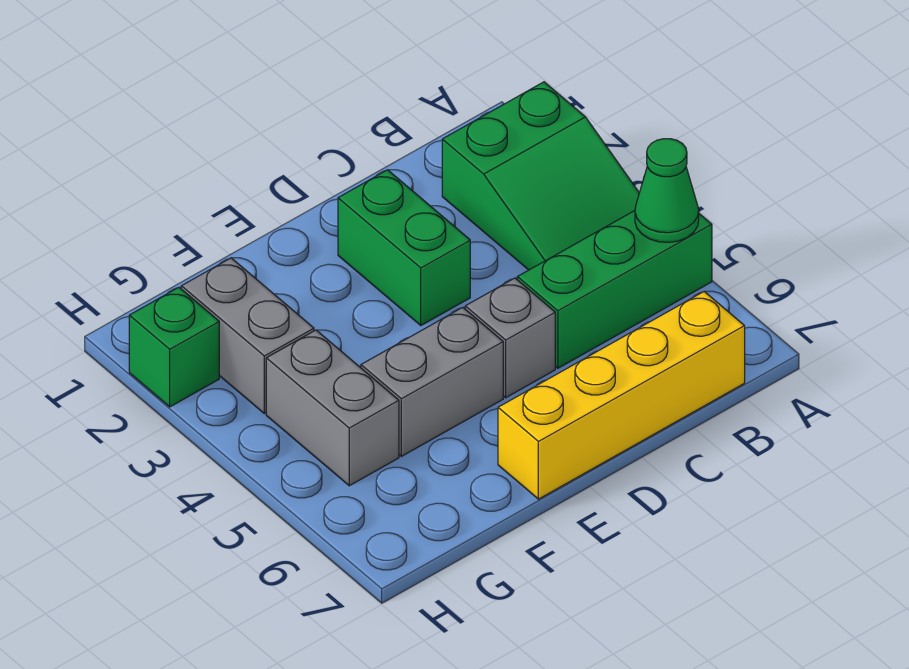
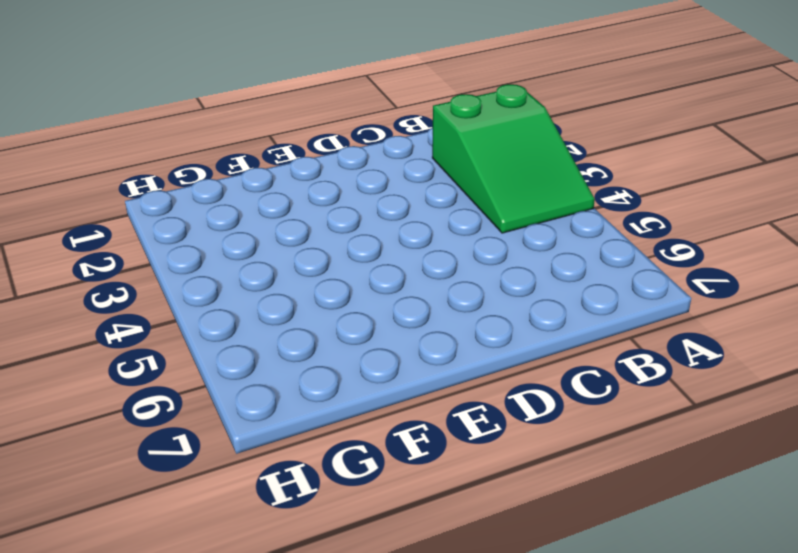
none -> green brick A5:C5 level 1
none -> yellow brick B7:E7 level 1

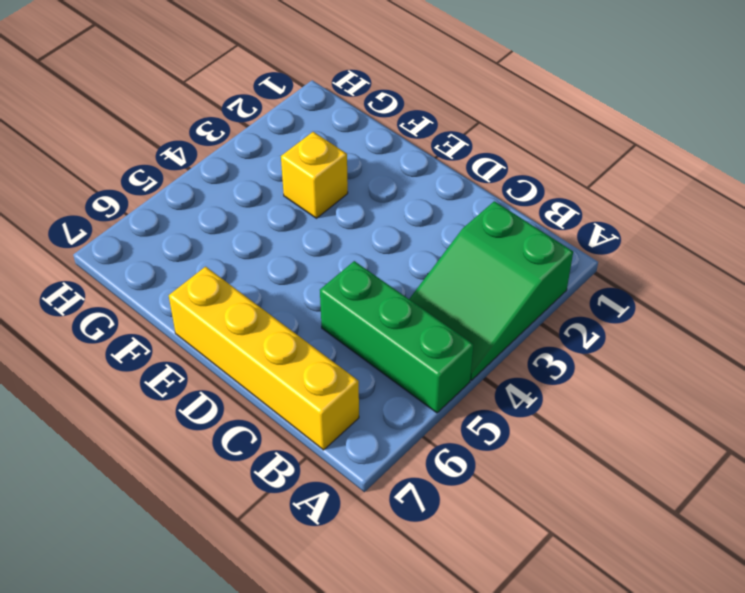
yellow brick F3 level 1 -> none
none -> green brick D2:D3 level 1
none -> grey brick D5 level 1

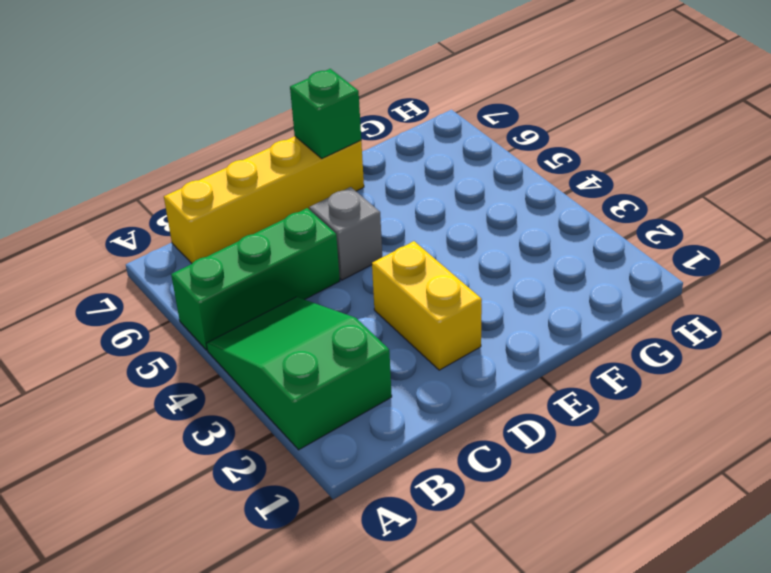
yellow brick D2:D3 level 1 -> green brick D2:D3 level 1
green brick E7 level 2 -> green brick H2 level 1
none -> grey brick E5:F5 level 1
none -> grey brick G2:G3 level 1

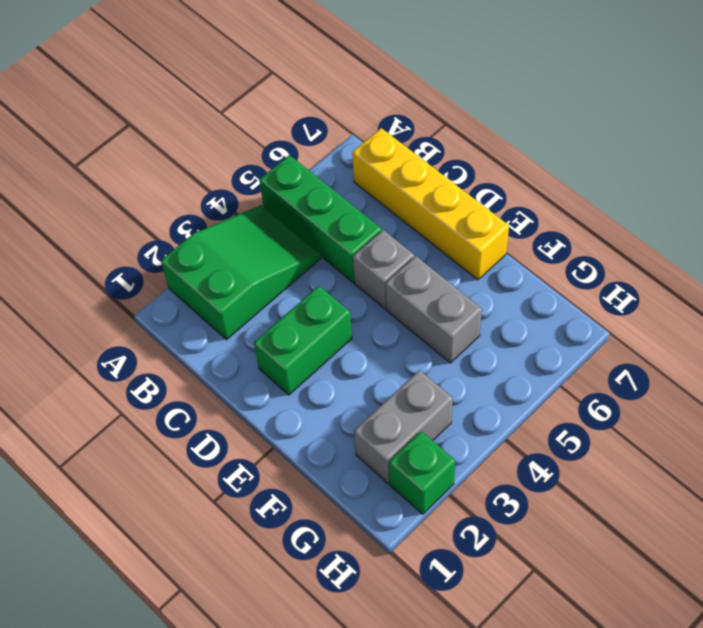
none -> grey brick G4:G5 level 1
none -> green cone A5 level 2

